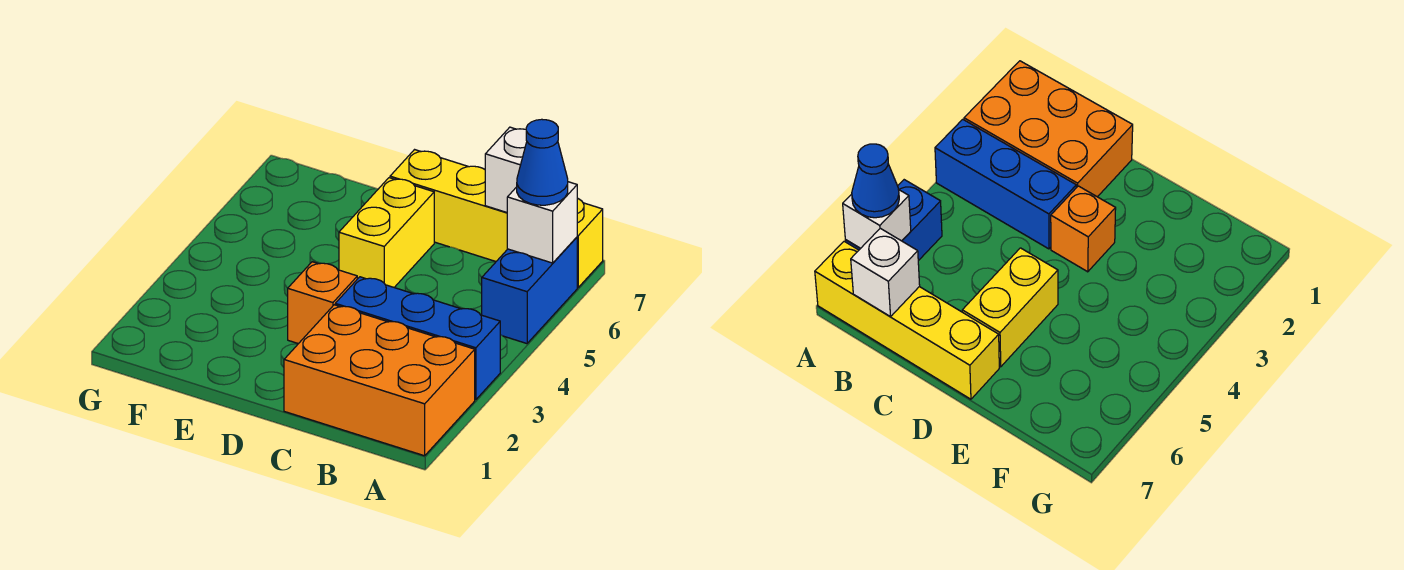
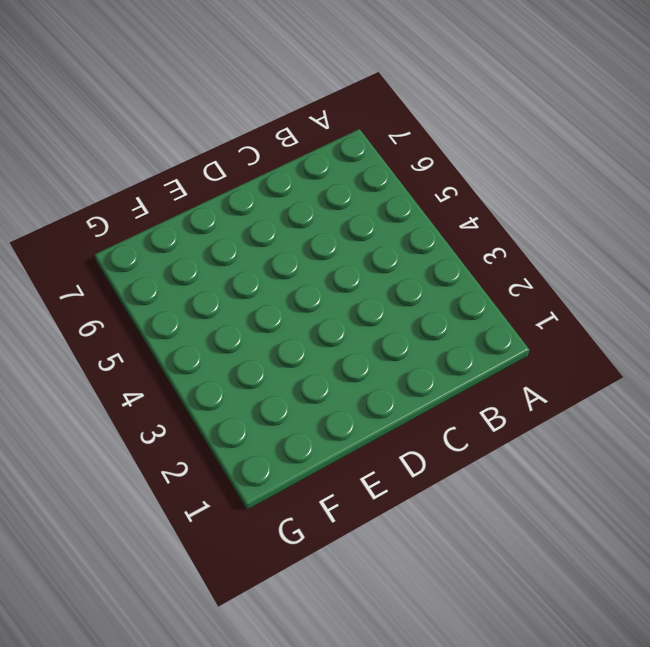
none -> orange brick A1:C2 level 1
none -> blue brick A3:C3 level 1

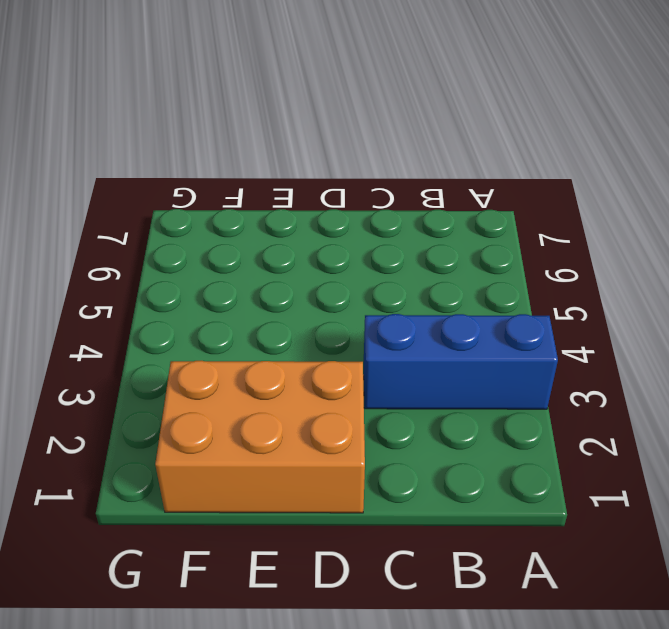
orange brick D1:F2 level 1 -> orange brick A1:C2 level 1
none -> blue brick A5:A6 level 1
none -> yellow brick A7:D7 level 1

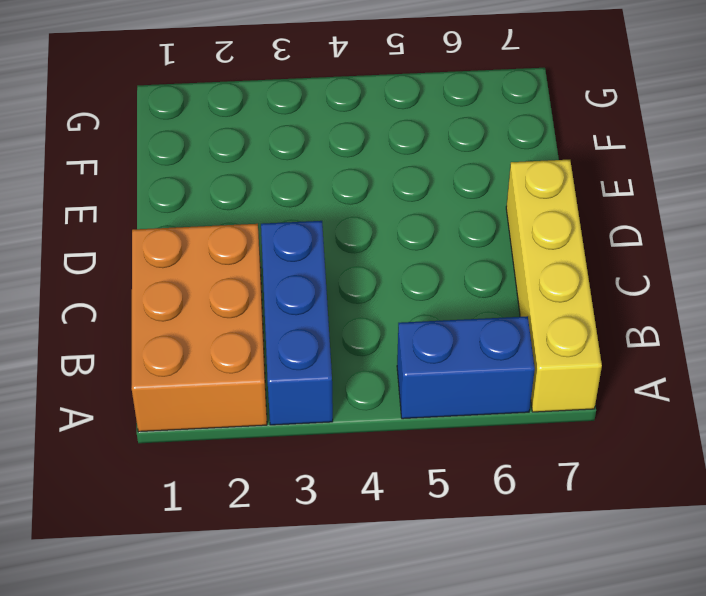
none -> orange brick D3 level 1
none -> yellow brick D5:D6 level 1

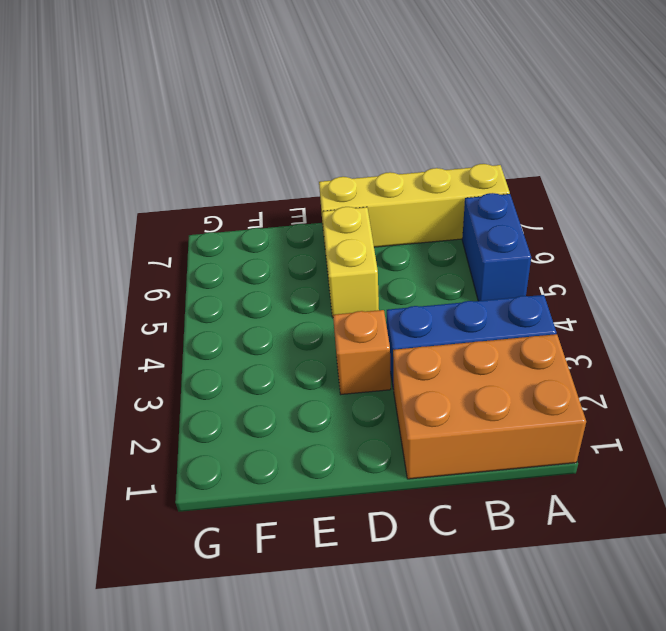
none -> white brick A6 level 2
none -> white brick B7 level 2

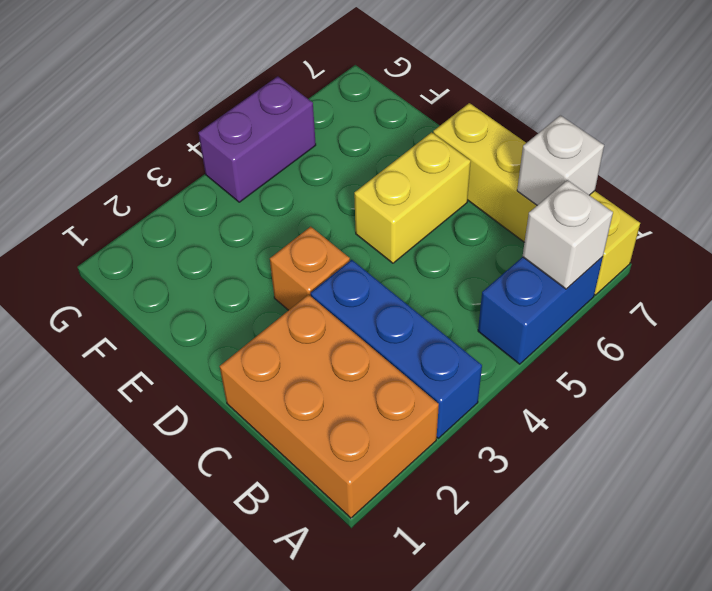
purple brick G4:G5 level 1 -> none
none -> blue cone A6 level 3

